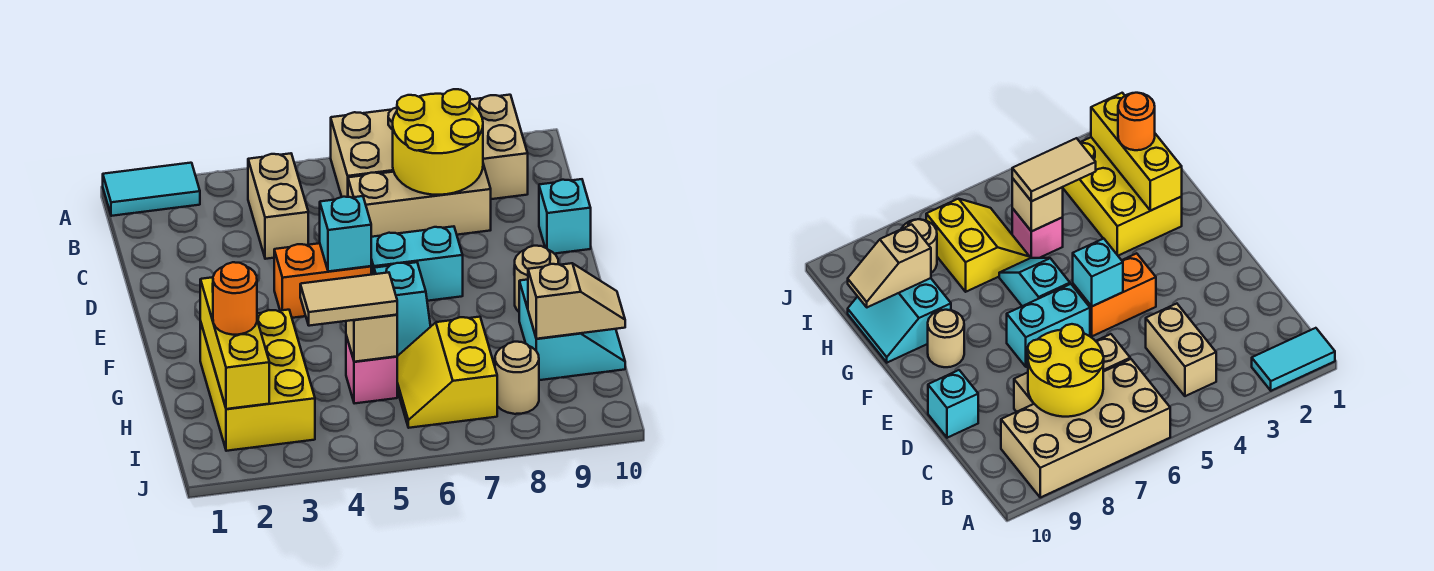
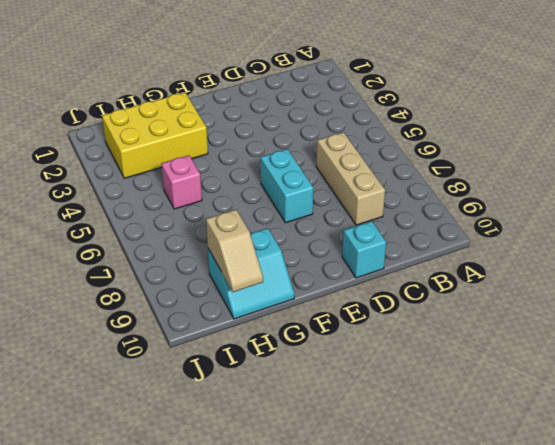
none -> cyan tile A1:A2 level 1
none -> tan brick A6:B9 level 1
none -> tan brick B4:C4 level 1

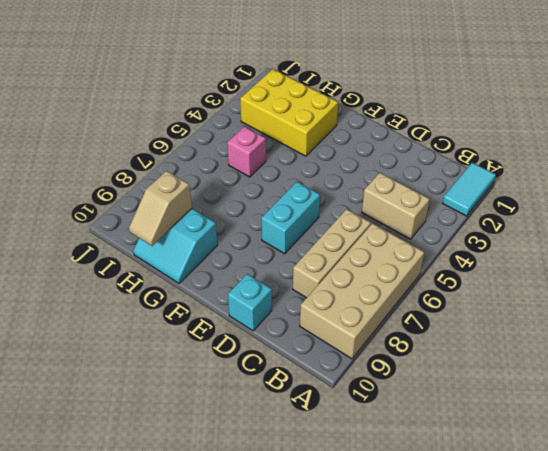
none -> orange brick E4:E5 level 1
none -> cyan slope F6:G6 level 1 top F
none -> tan round brick F9 level 1

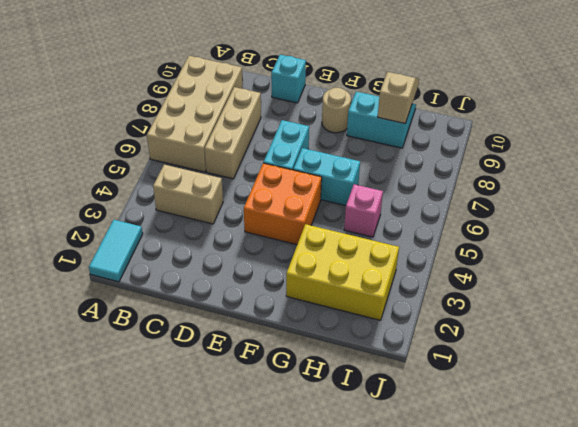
orange brick E4:F5 level 1 -> orange brick E4:E5 level 1
cyan brick F6:G6 level 1 -> cyan slope F6:G6 level 1 top F
none -> yellow slope H6:I7 level 1 top 7
none -> tan round brick I8 level 1
none -> yellow round brick B7:C8 level 2

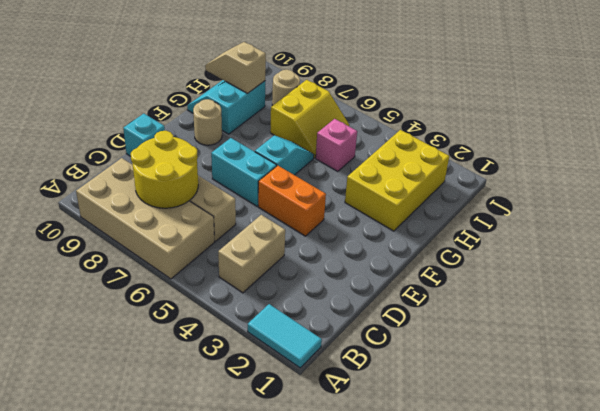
none -> cyan brick E5 level 2
none -> yellow brick G2:I2 level 2
none -> tan brick H5 level 2

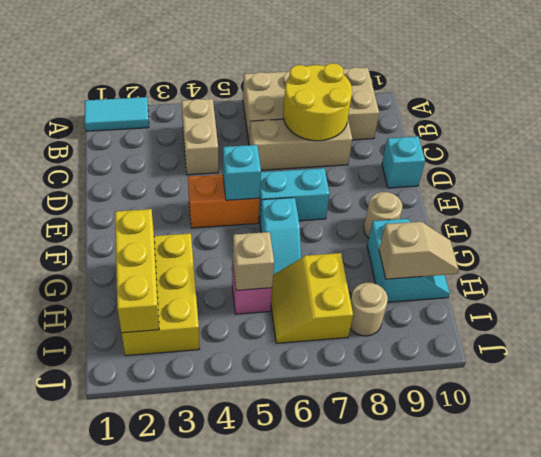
none -> orange round brick H2 level 3
none -> tan tile H4:H5 level 3

